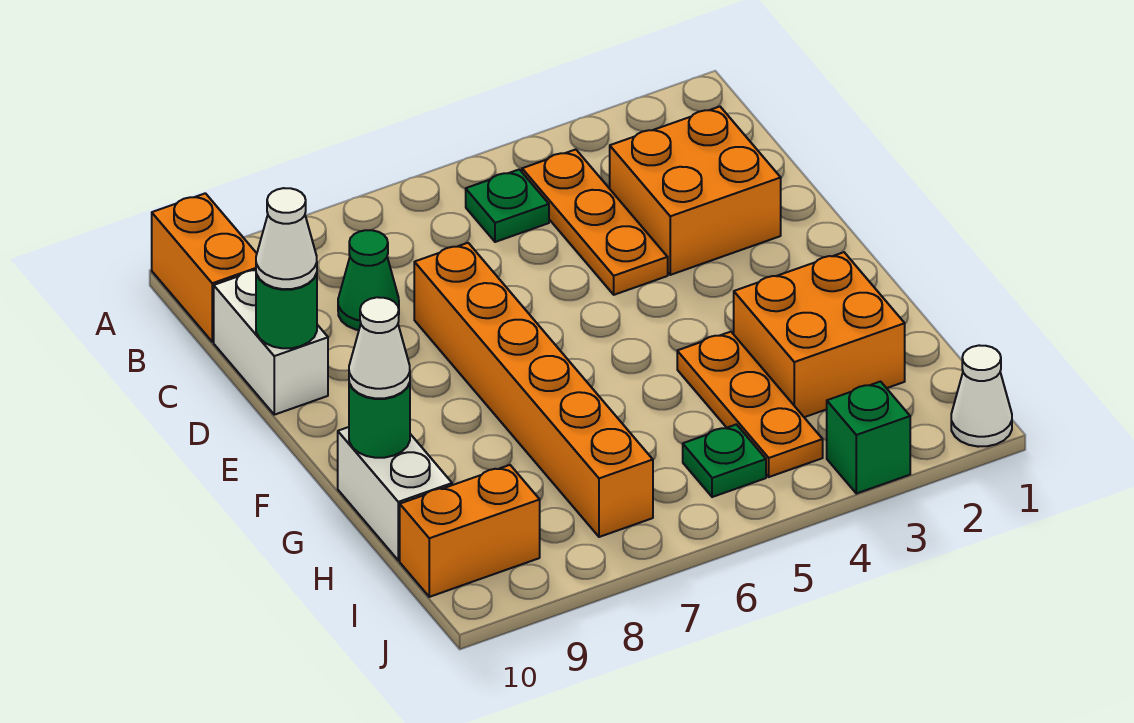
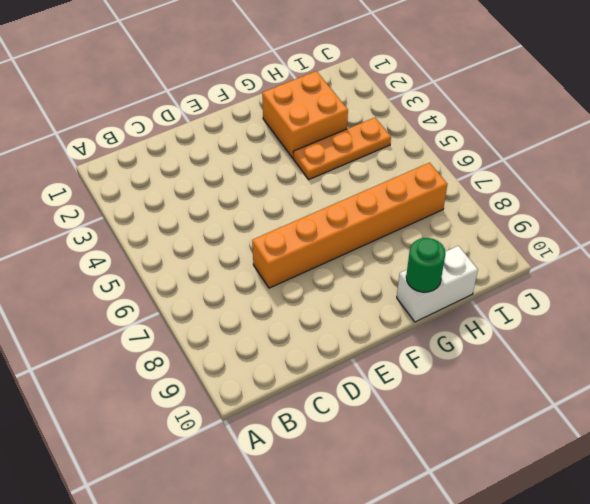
none -> orange brick A10:B10 level 1
none -> orange plate B4:D4 level 1
none -> green plate B5 level 1

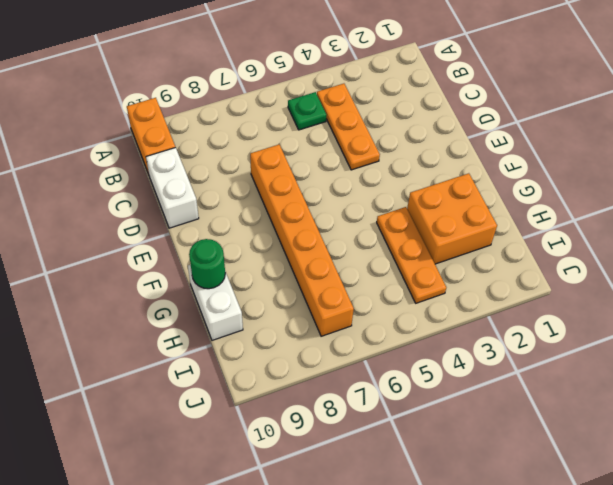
none -> orange brick C2:D3 level 1
none -> green cone C8 level 1
none -> green plate I5 level 1

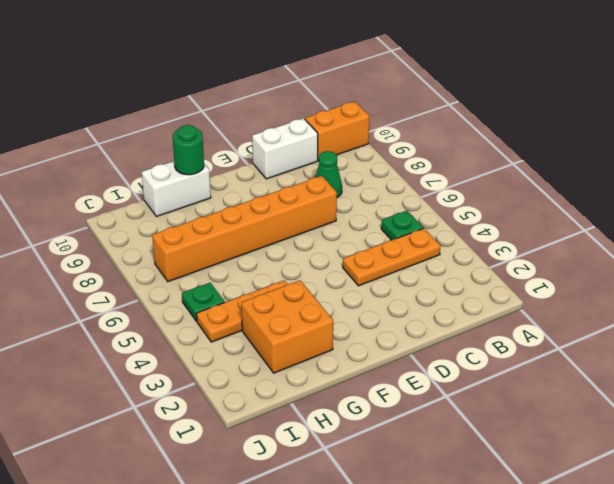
none -> orange brick C2:D3 level 1
none -> orange brick I9:I10 level 1
none -> white cone J1 level 1

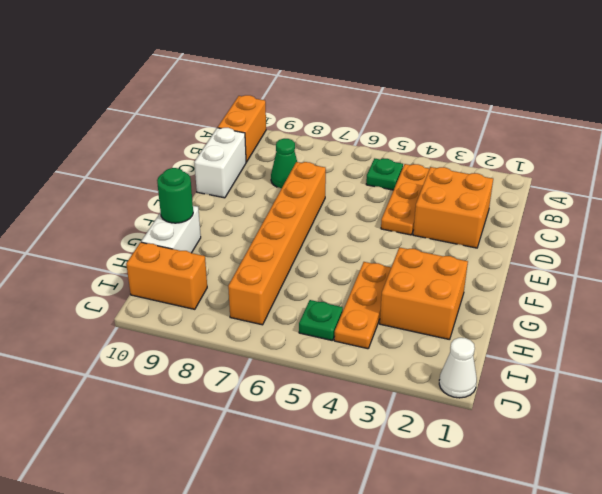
none -> green brick J3 level 1
none -> green round brick D10 level 2
none -> white cone D10 level 3

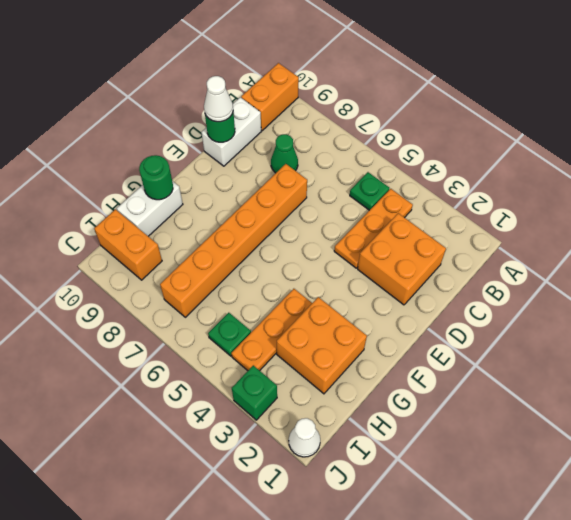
none -> white cone G10 level 3

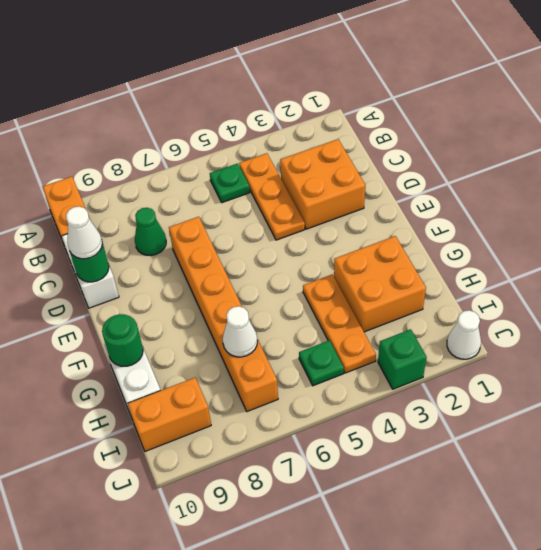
white cone H7 level 2 -> white cone G10 level 3

